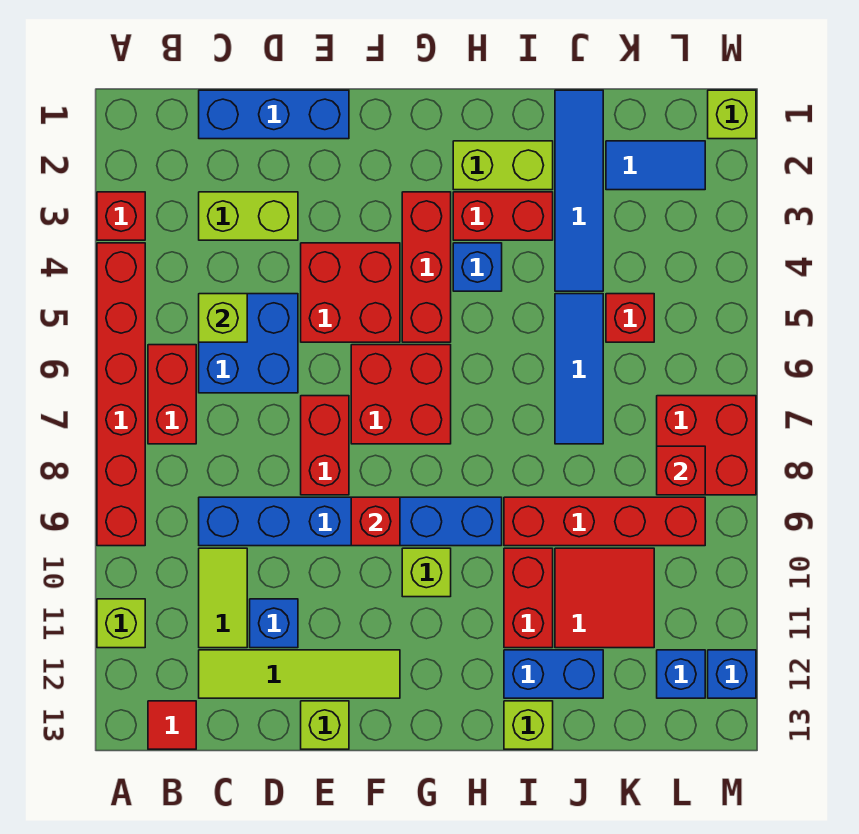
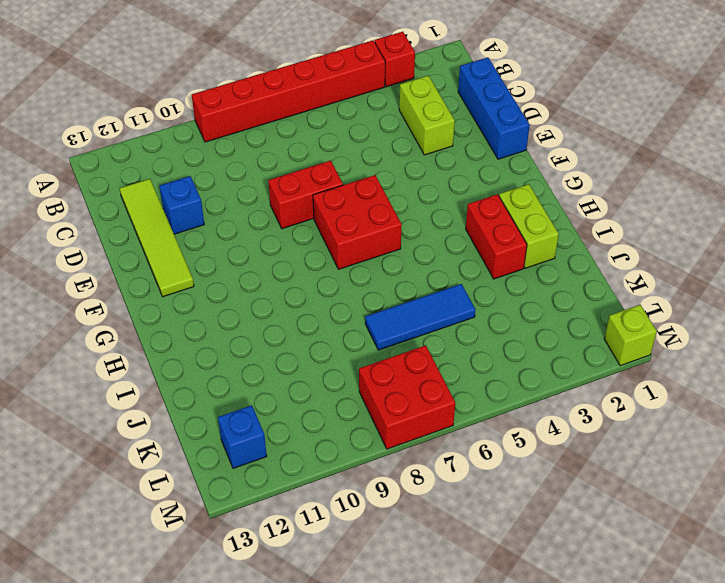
none -> lime brick A11 level 1
none -> red brick B6:B7 level 1
none -> red tile B13 level 1
none -> blue brick C5:D6 level 1

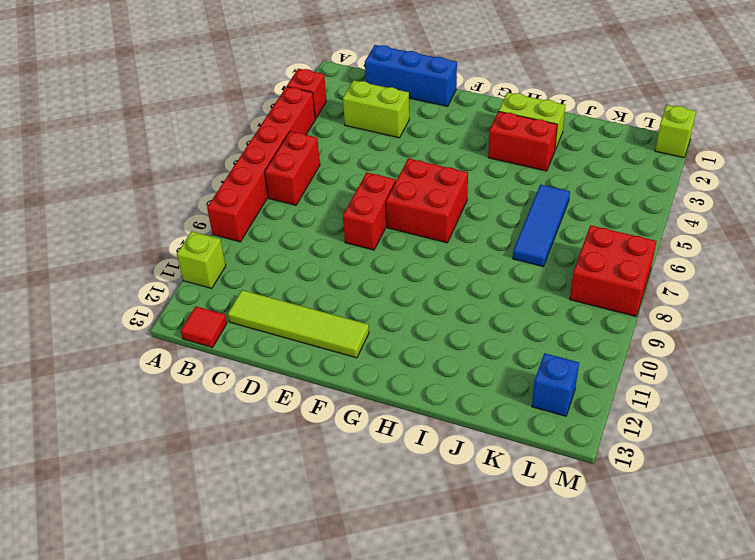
none -> blue brick C5:D6 level 1
none -> blue brick C9:H9 level 1
none -> lime tile C10:C11 level 1
none -> blue brick D11 level 1

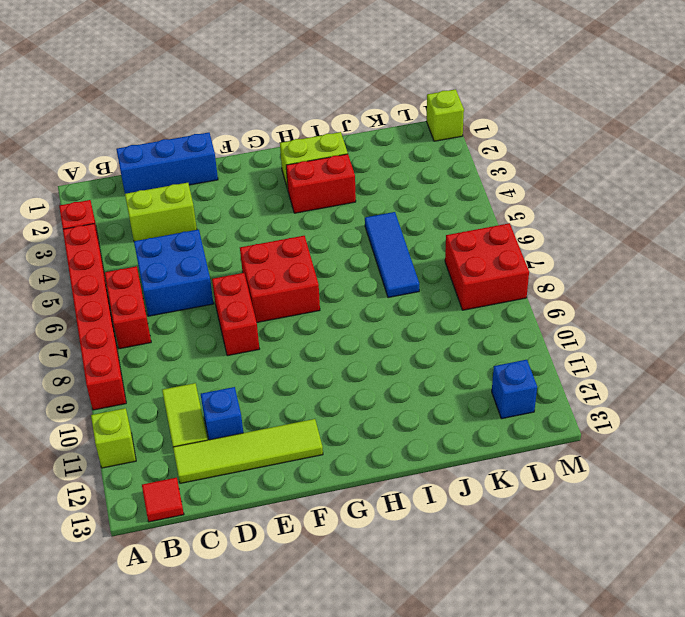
none -> blue brick C9:H9 level 1
none -> red brick E4:F5 level 1
none -> lime brick E13 level 1
none -> red brick G3:G5 level 1

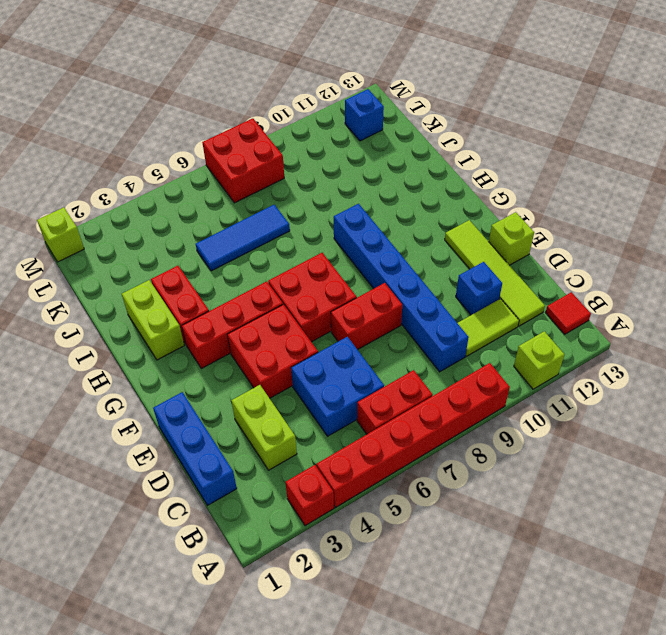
none -> lime brick G10 level 1
none -> blue brick H4 level 1
none -> red brick I9:L9 level 1
none -> red brick I10:I11 level 1

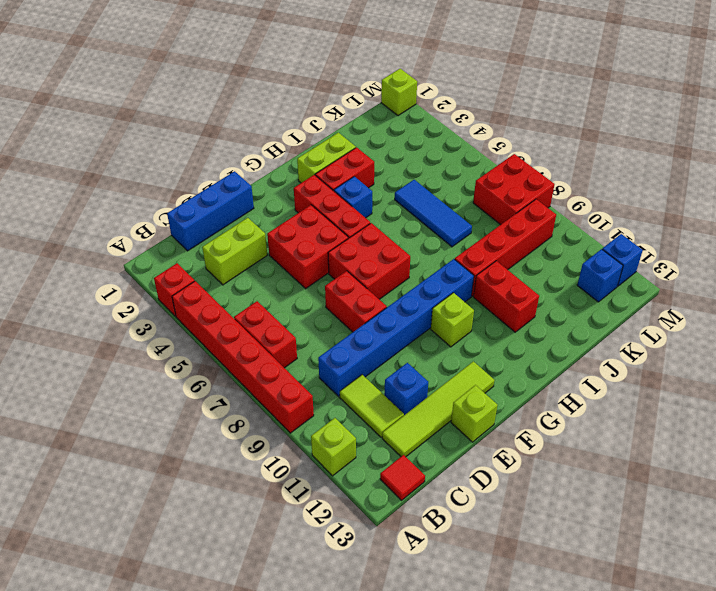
none -> blue brick C5:D6 level 1
none -> blue brick I12:J12 level 1
none -> lime brick I13 level 1
none -> blue tile J1:J4 level 1

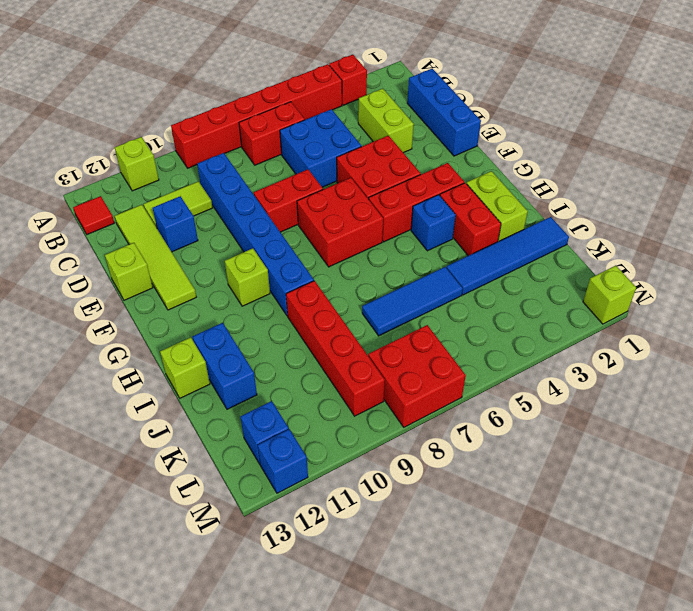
none -> red brick I10:I11 level 1
none -> red tile J10:K11 level 1
none -> blue tile K2:L2 level 1
none -> red brick K5 level 1

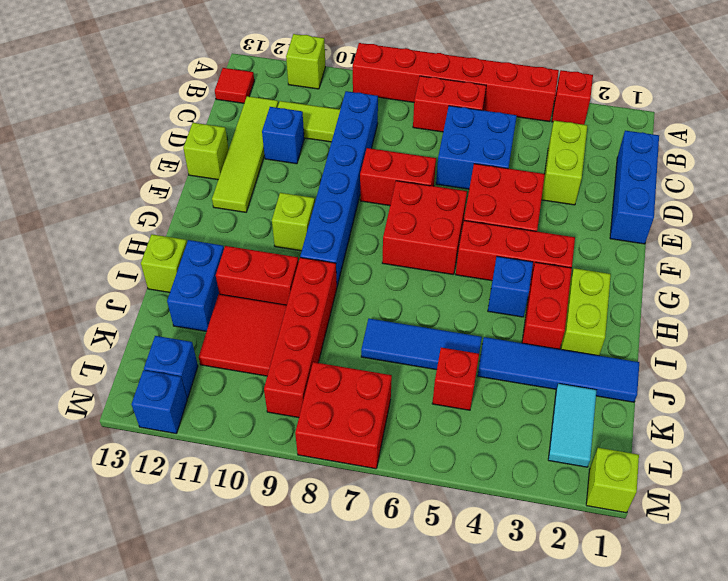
cyan tile K2:L2 level 1 -> blue tile K2:L2 level 1
none -> lime brick C5 level 2
none -> red brick F9 level 2
none -> red brick L8 level 2

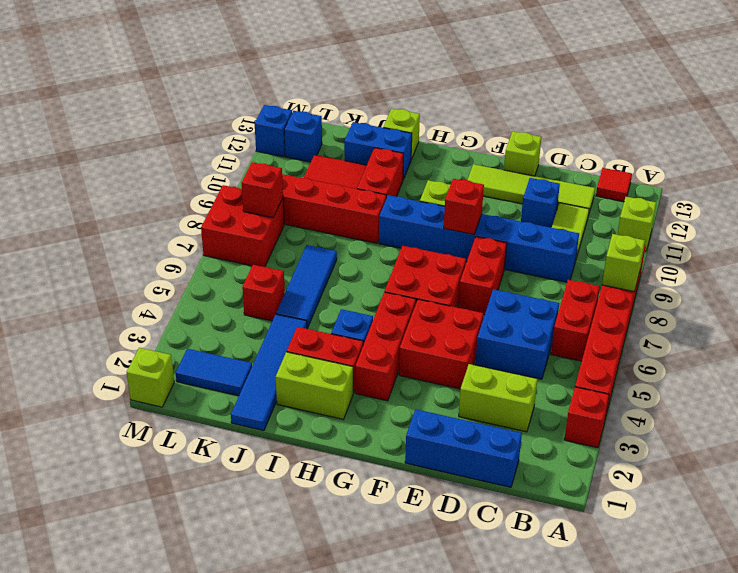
lime brick A8 level 2 -> lime brick C5 level 2

